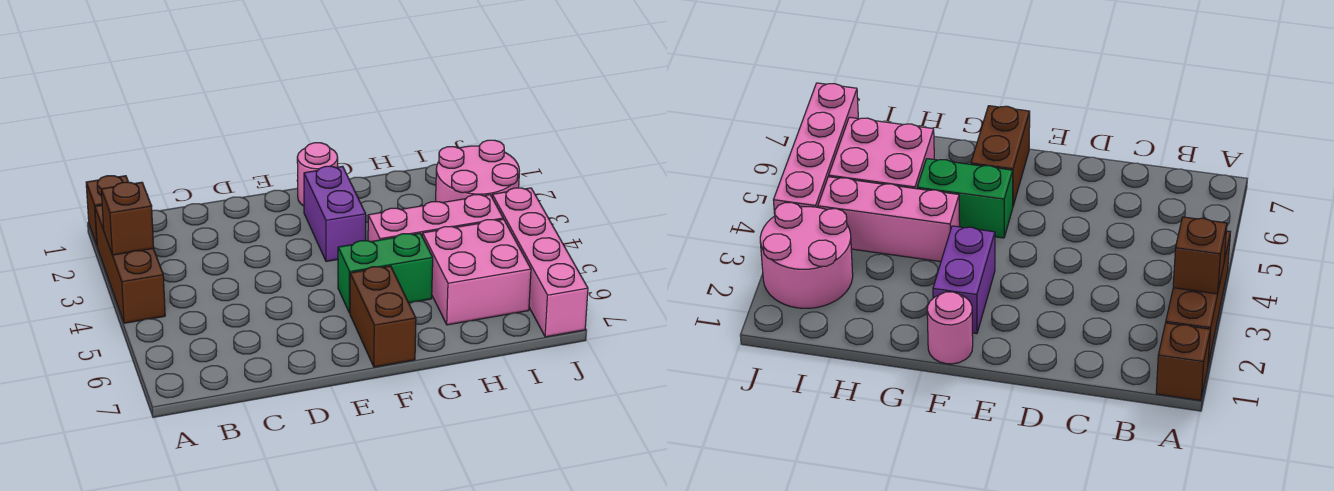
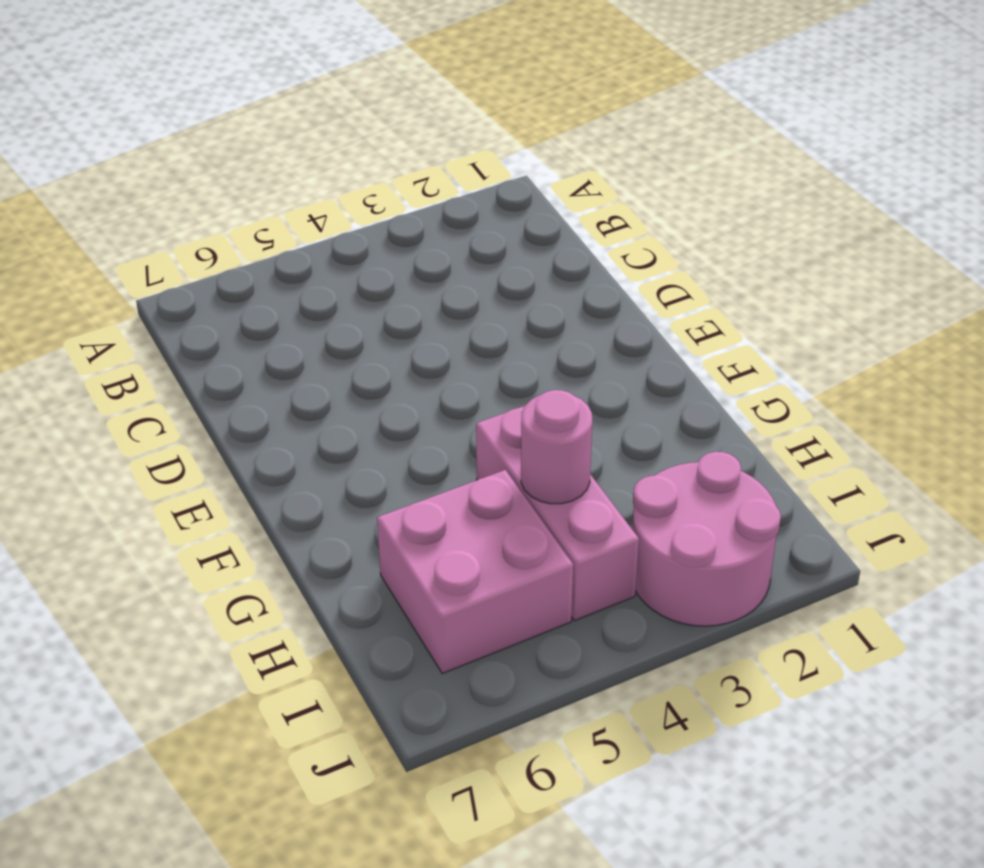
pink round brick H4 level 2 -> pink round brick F1 level 1
none -> brown brick A1 level 1
none -> brown brick A2:A4 level 1

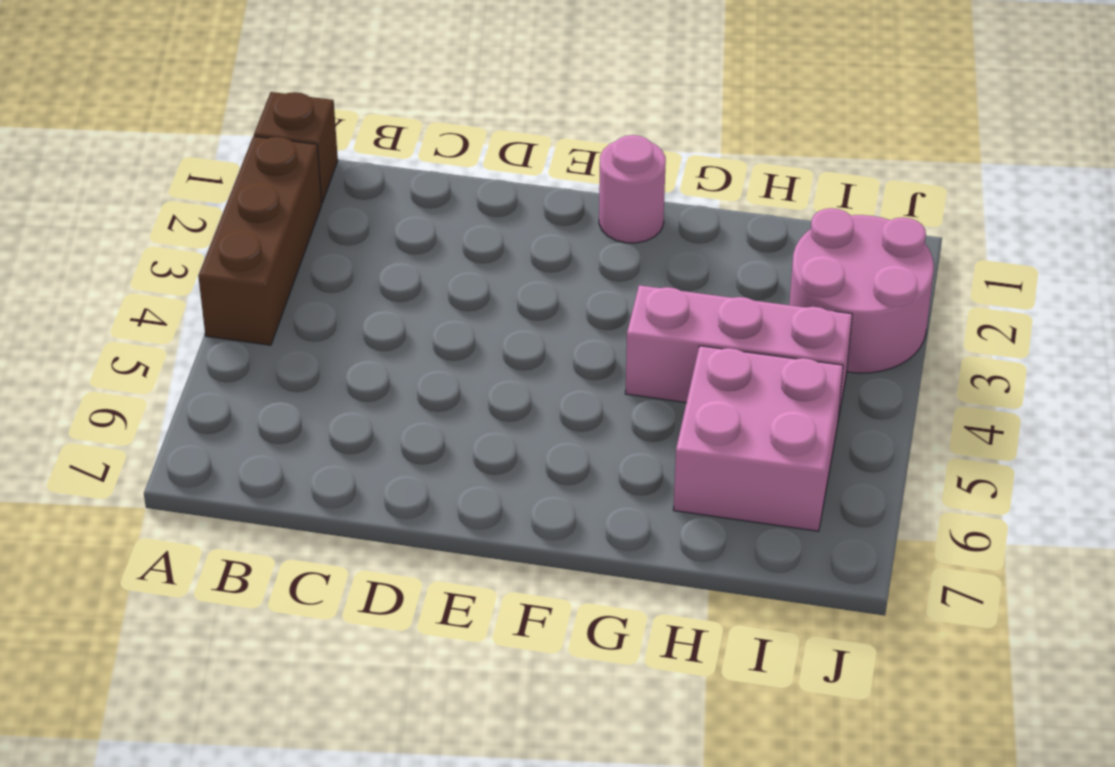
none -> purple brick F2:F3 level 1
none -> green brick F5:G5 level 1

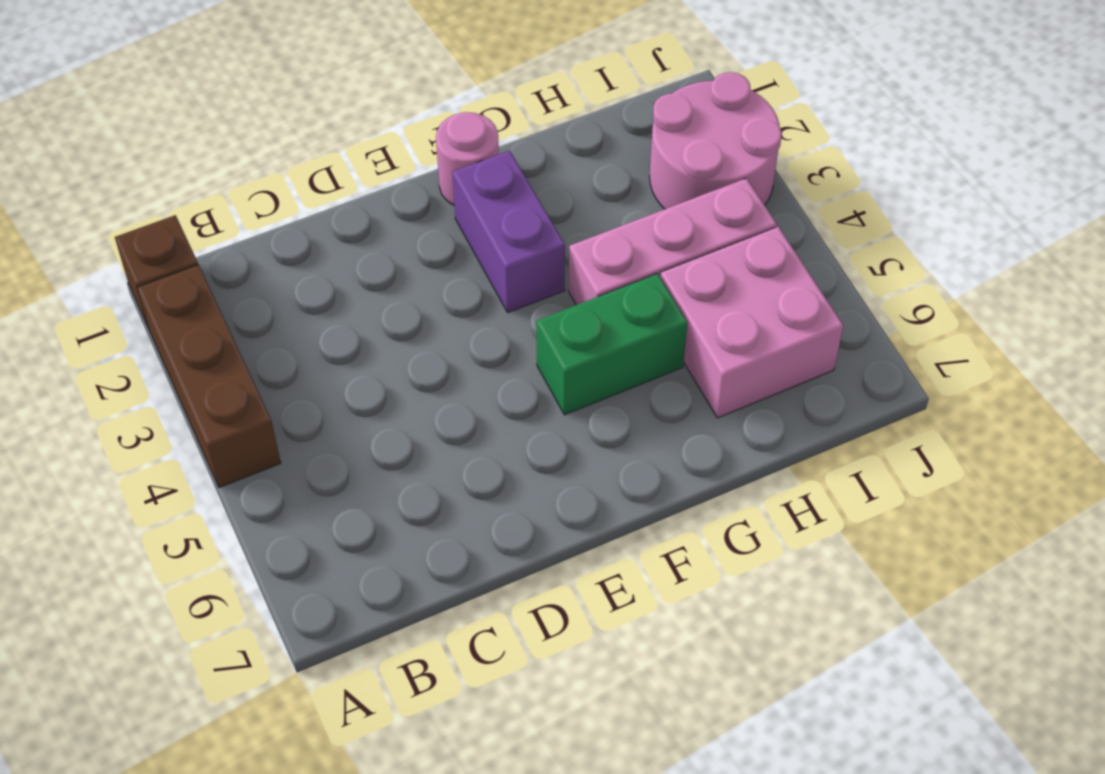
none -> brown brick F6:F7 level 1
none -> pink brick J4:J7 level 1

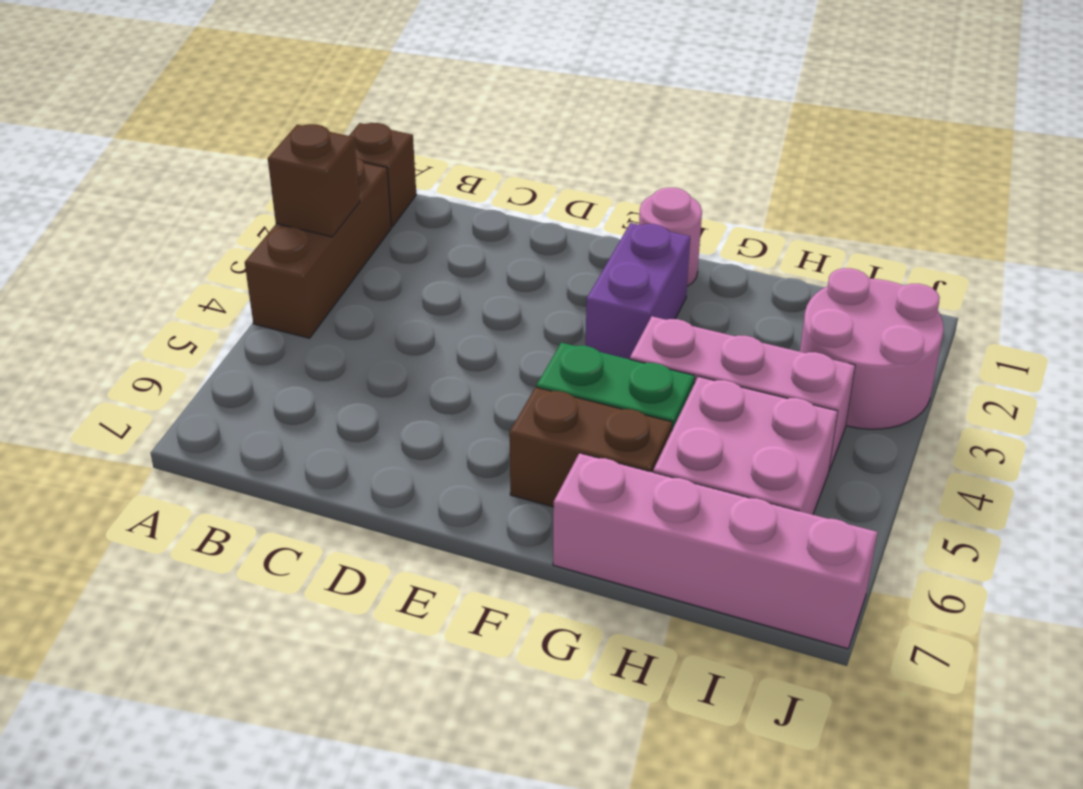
brown brick F6:G6 level 1 -> brown brick F6:F7 level 1
pink brick G7:J7 level 1 -> pink brick J4:J7 level 1

